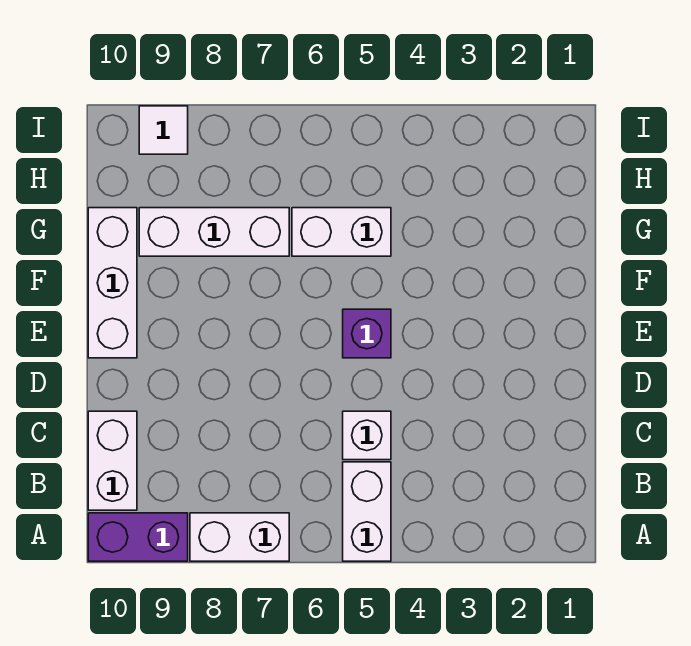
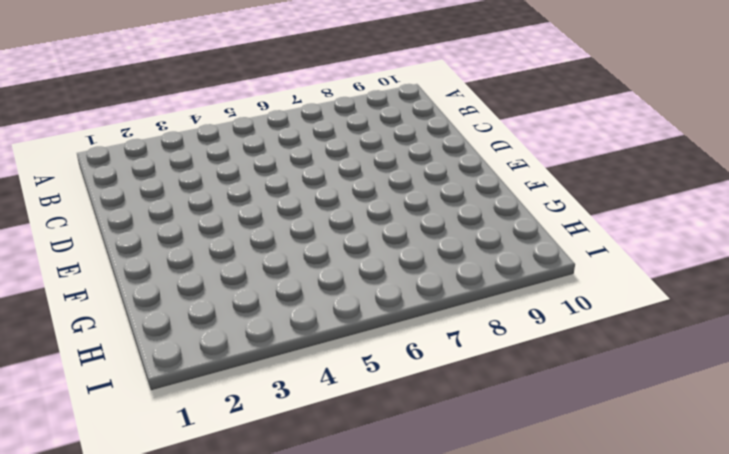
none -> white brick A5:B5 level 1
none -> white brick A7:A8 level 1

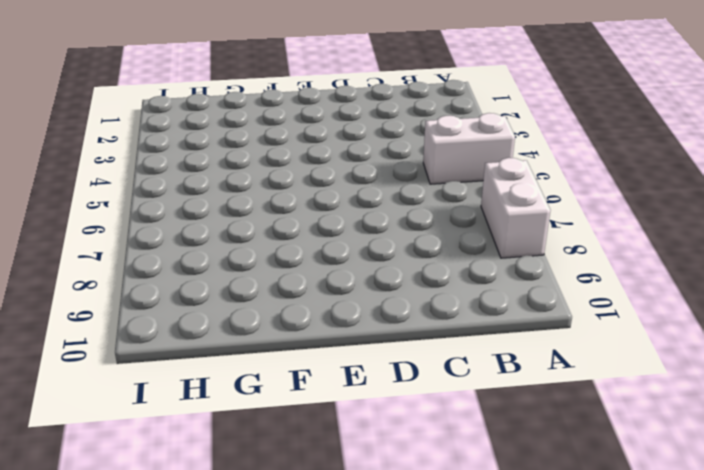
none -> purple brick A9:A10 level 1
none -> white brick B10:C10 level 1

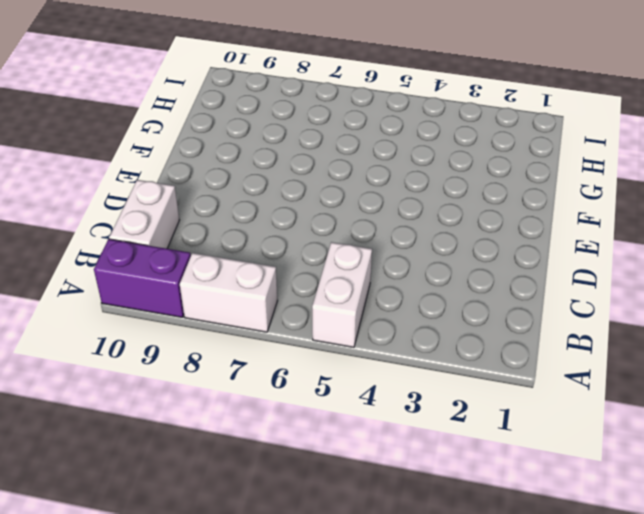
none -> white brick C5 level 1
none -> purple brick E5 level 1

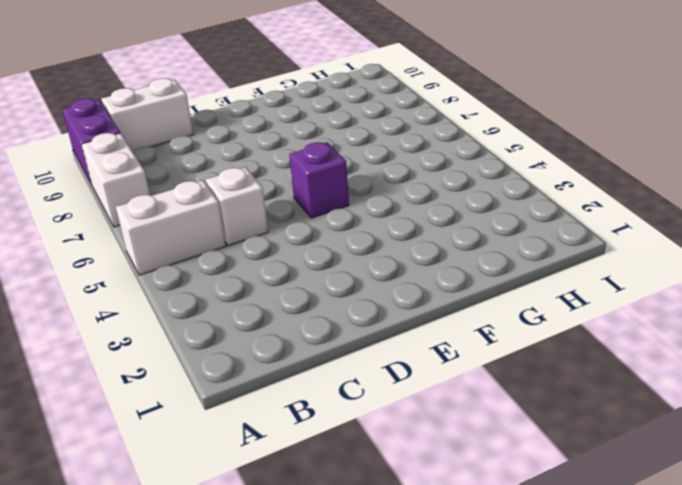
none -> white brick E10:G10 level 1
none -> white brick G5:G6 level 1

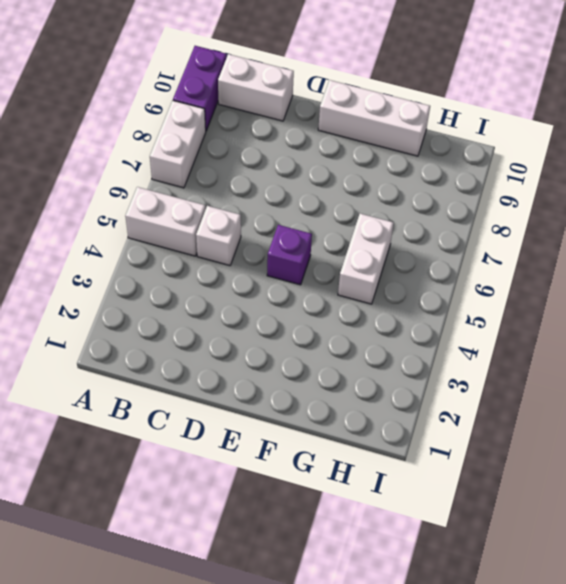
none -> white brick G7:G9 level 1
none -> white tile I9 level 1

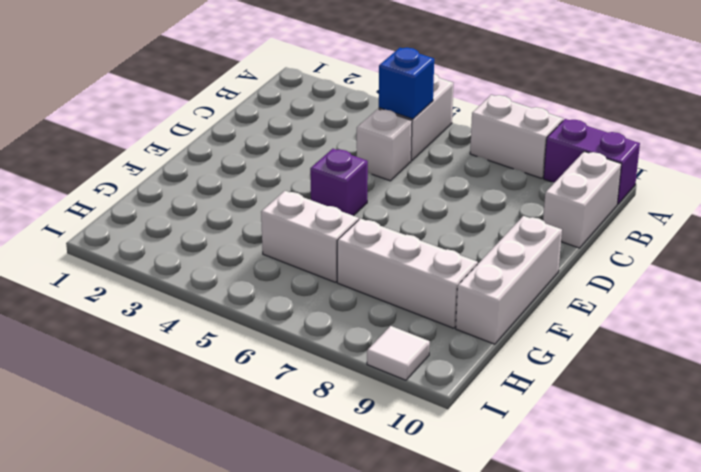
blue brick B5 level 2 -> none

